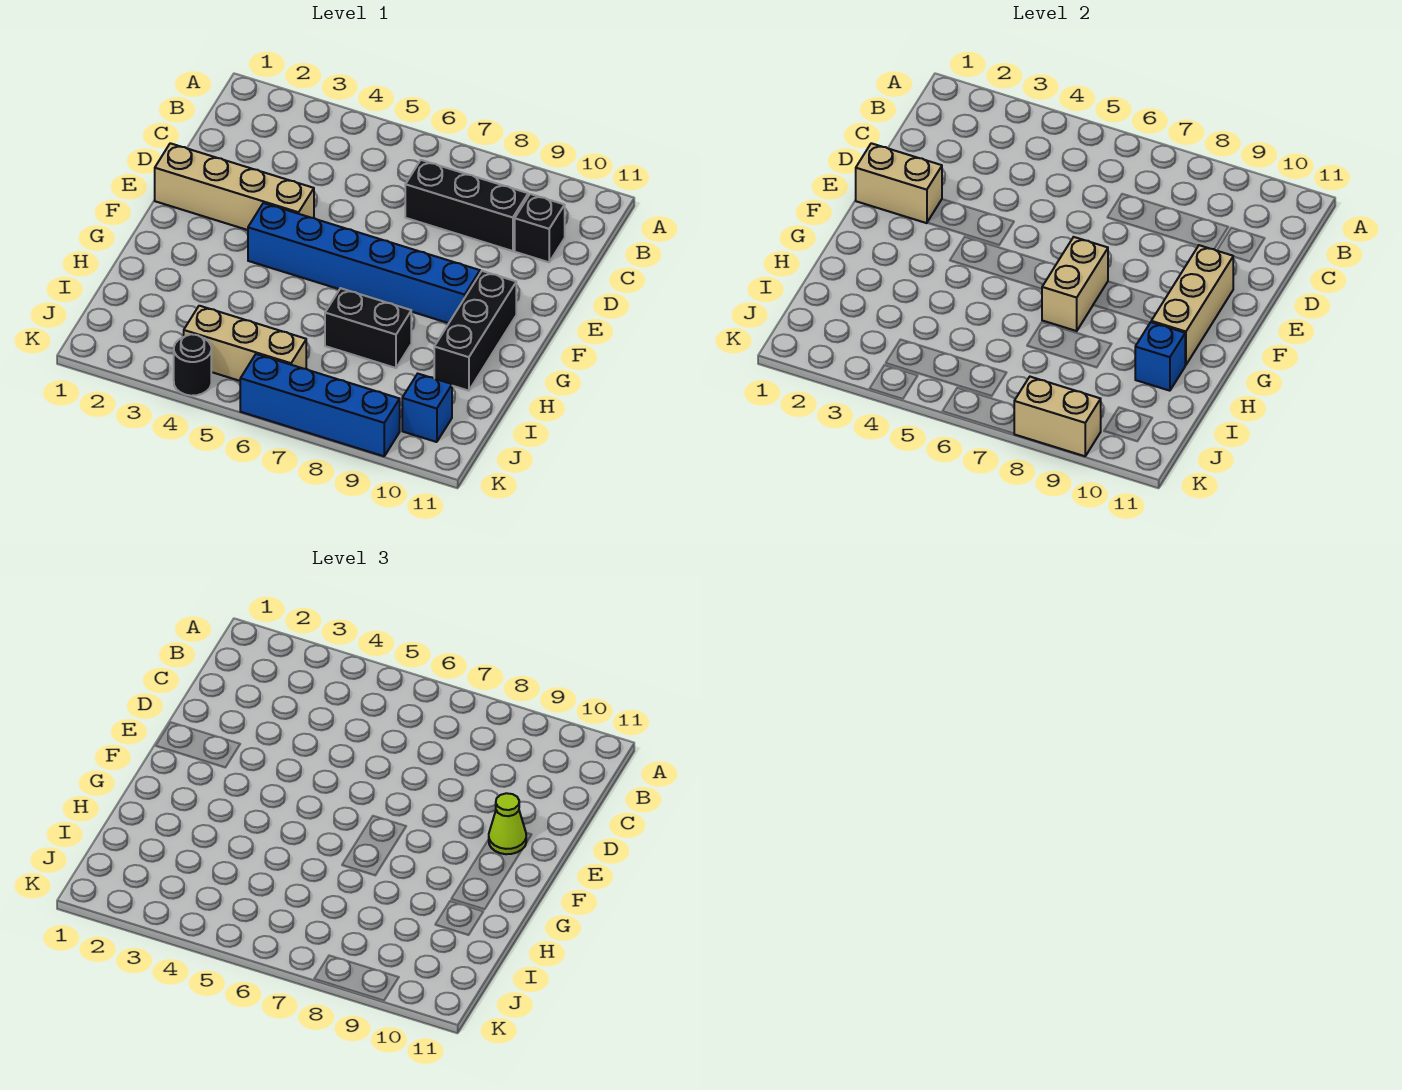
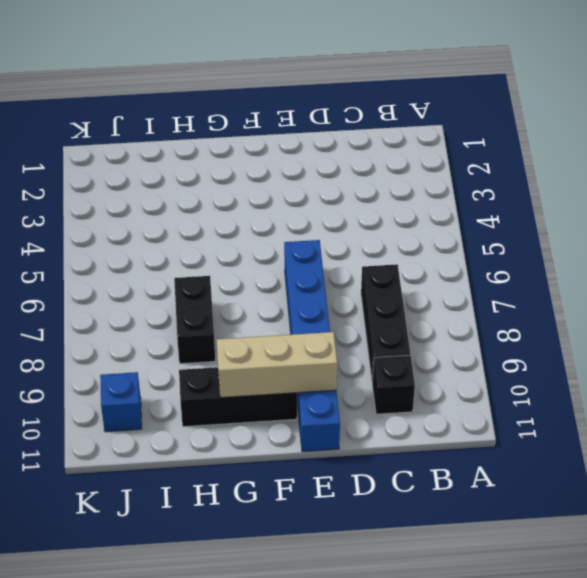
blue brick E6:E11 level 1 -> blue brick F4:F9 level 1
none -> tan brick E1:E4 level 1
none -> tan brick J4:J6 level 1
none -> black round brick K4 level 1

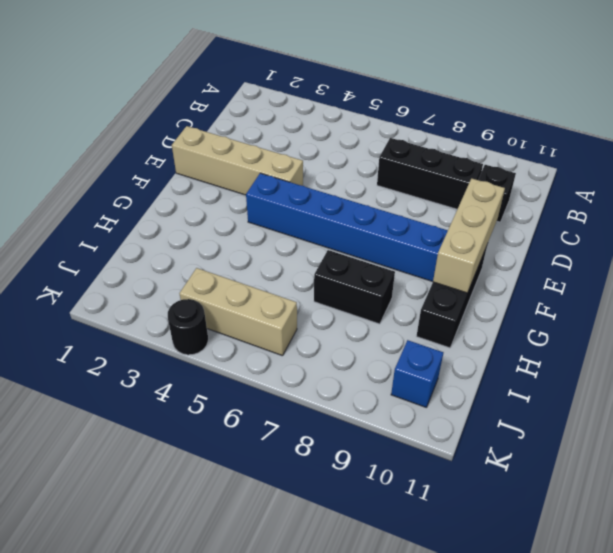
none -> blue brick K6:K9 level 1
none -> tan brick E1:E2 level 2
none -> tan brick F7:G7 level 2

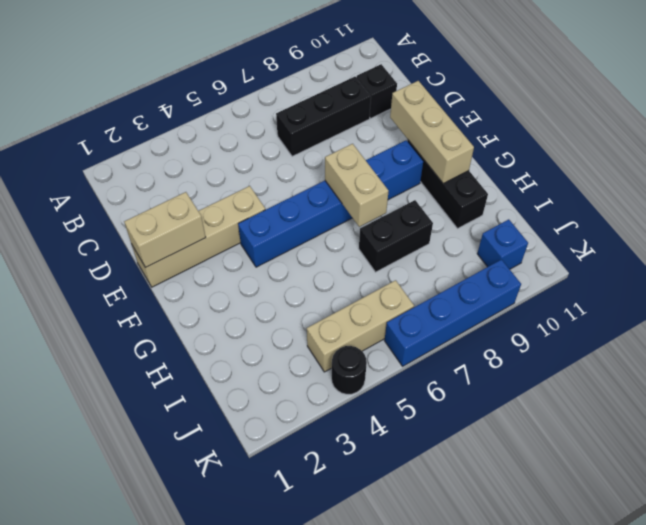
none -> blue brick H10 level 2
none -> tan brick K8:K9 level 2
none -> lime cone E10 level 3

